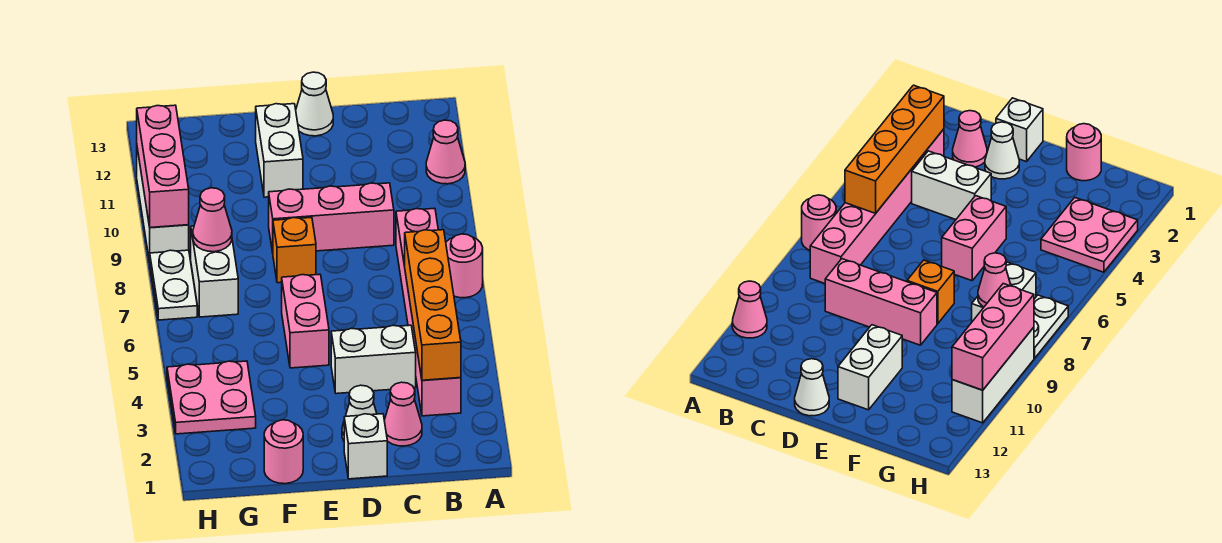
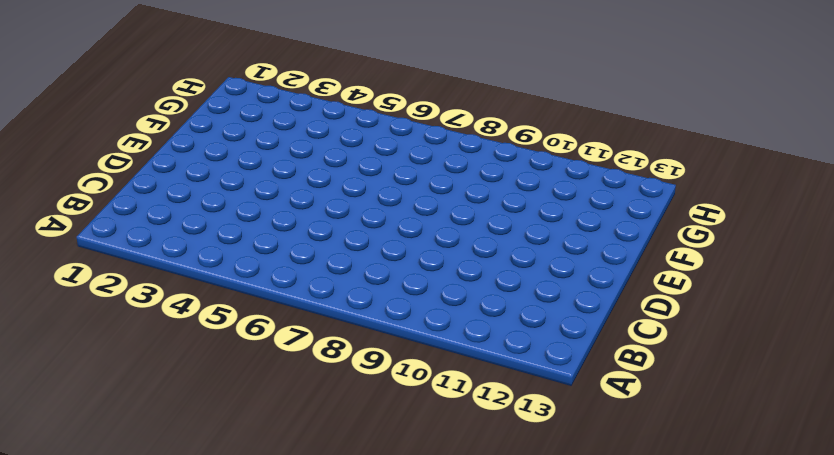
none -> pink round brick A7 level 1
none -> pink cone A11 level 1
none -> pink brick B3:B8 level 1

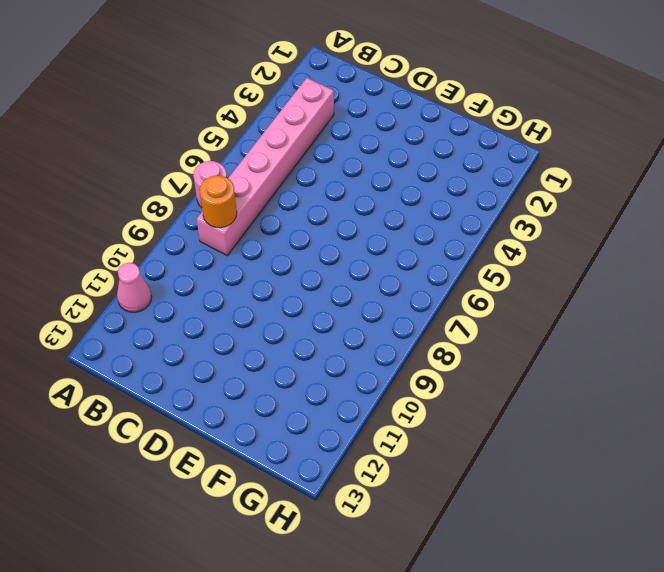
orange round brick B8 level 2 -> none
none -> pink cone C2 level 1
none -> white brick C4:D4 level 1
none -> pink brick C9:E9 level 1

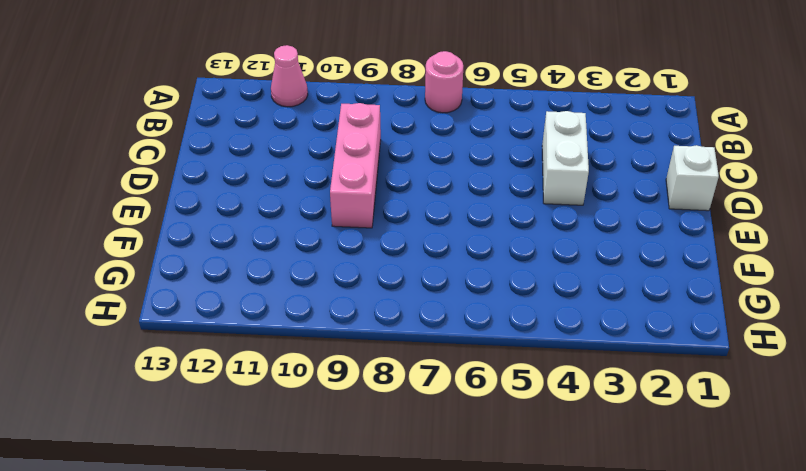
none -> pink brick B3:B8 level 1
none -> pink cone C2 level 1
none -> white cone D2 level 1

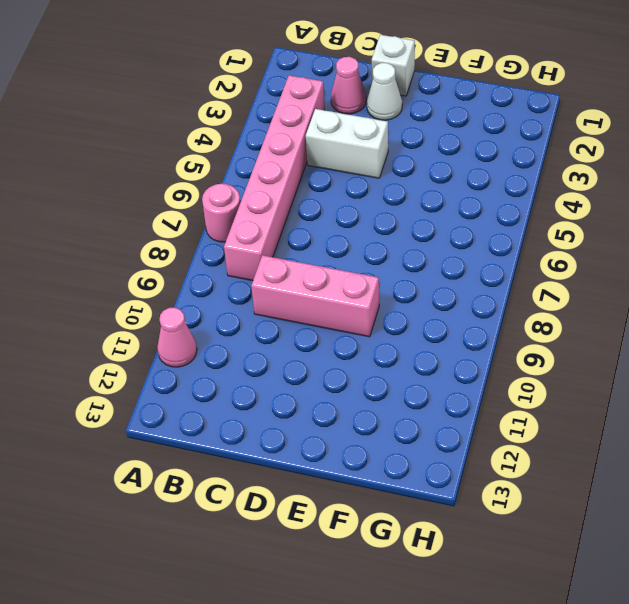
none -> white cone D13 level 1
none -> pink brick E5:E6 level 1
none -> orange brick E8 level 1

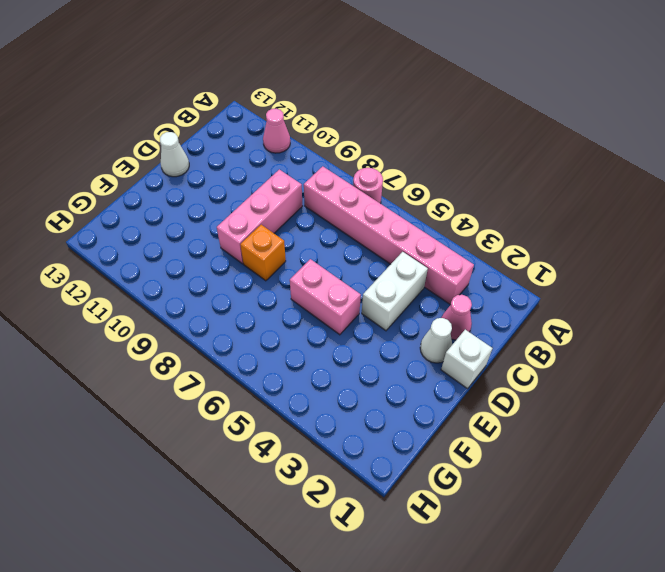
none -> white brick E11:E12 level 1
none -> pink round brick F1 level 1
none -> pink plate G3:H4 level 1

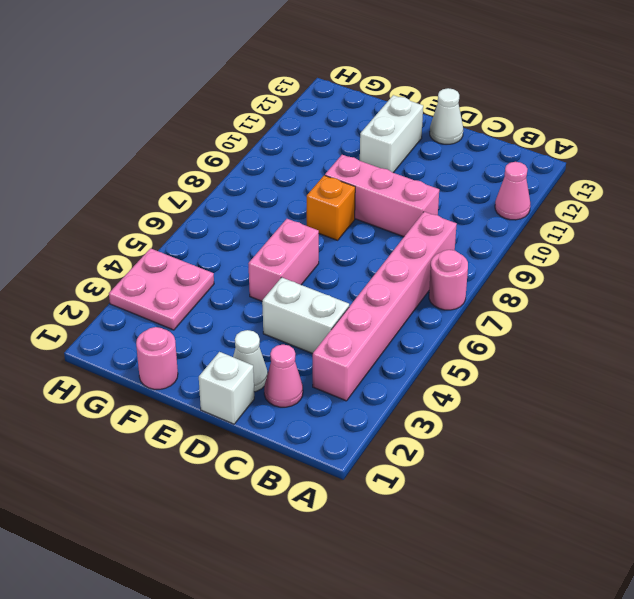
none -> white brick G7:G8 level 1
none -> white plate H7:H8 level 1
none -> white brick H9:H11 level 1

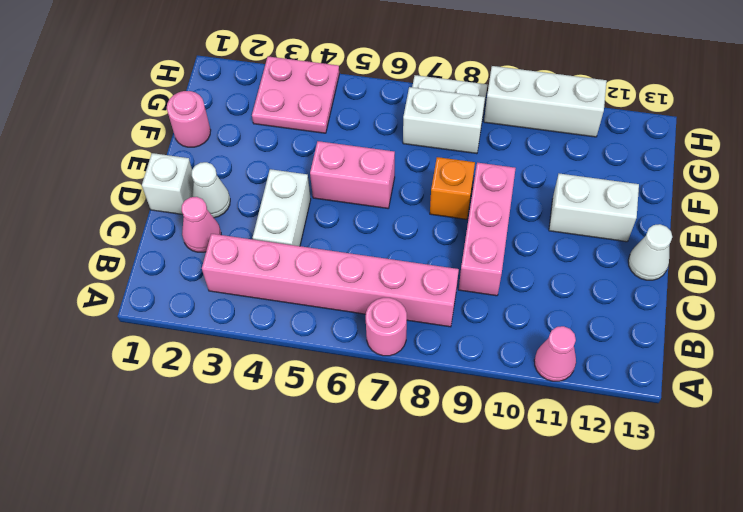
none -> orange brick B3:B6 level 2
none -> pink cone G8 level 2
none -> pink brick H9:H11 level 2

